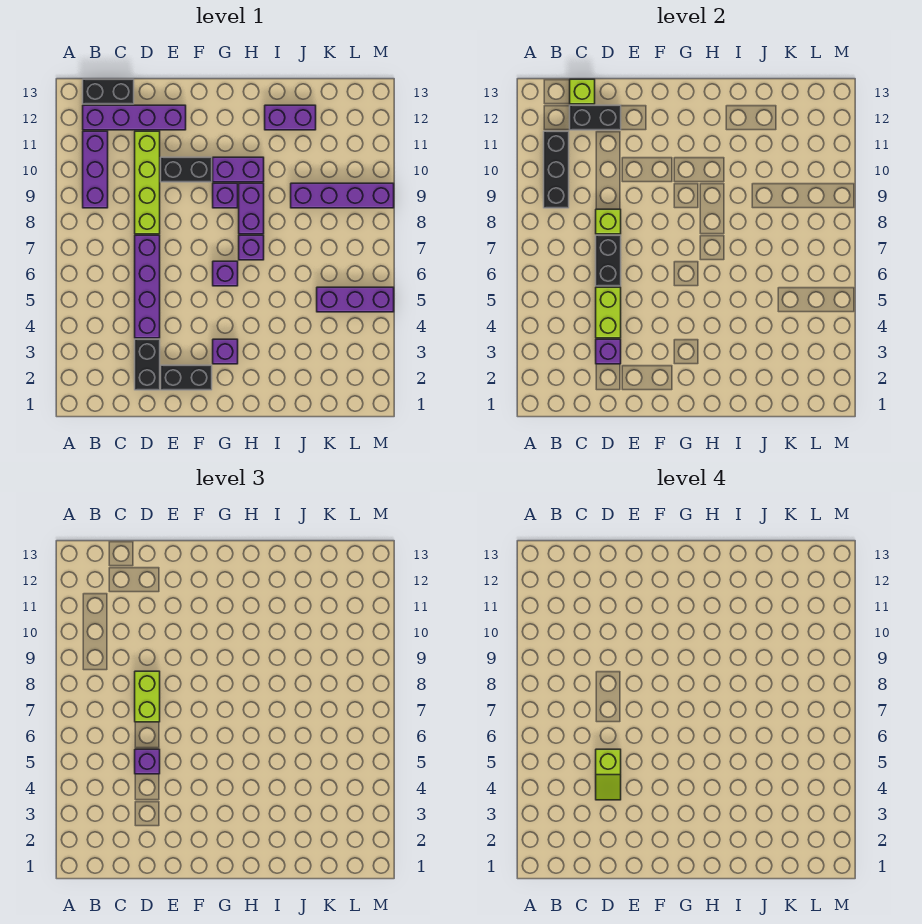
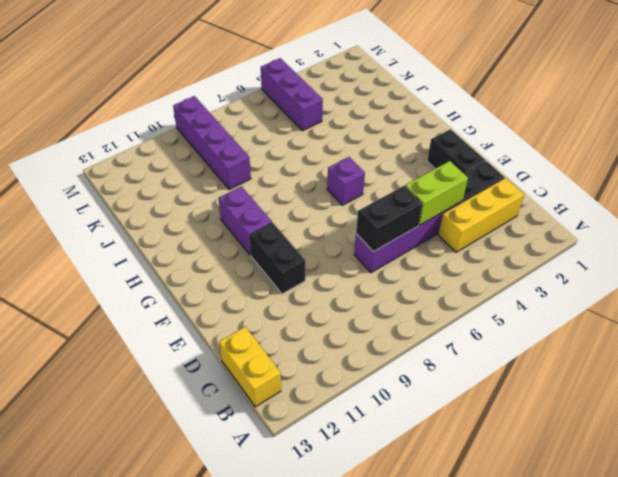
yellow brick B13:C13 level 1 -> black brick B13:C13 level 1
yellow brick C2:C4 level 1 -> none
none -> purple brick B9:B11 level 1
none -> purple brick B12:E12 level 1
none -> lime brick D8:D11 level 1

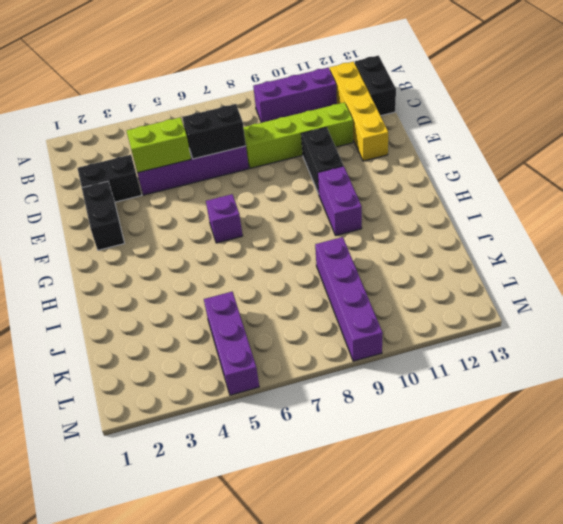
yellow brick B12:E12 level 1 -> purple brick B12:E12 level 1
none -> purple brick G3 level 1
none -> purple brick G9 level 1
none -> purple brick H7 level 1

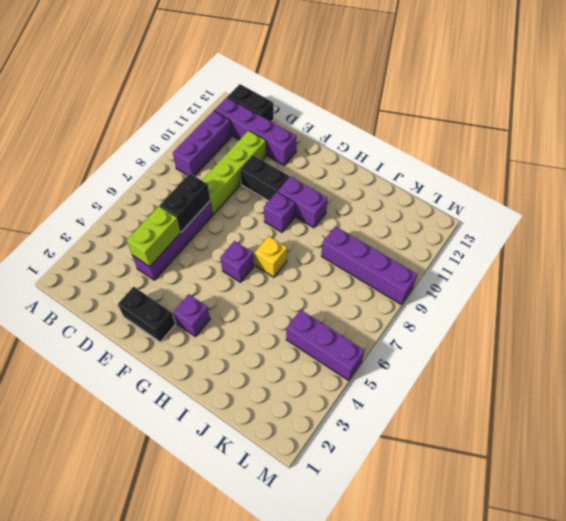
yellow brick H7 level 1 -> purple brick H7 level 1
none -> black brick D2:D3 level 1
none -> purple brick H8:H9 level 1
none -> purple brick I12:J12 level 1

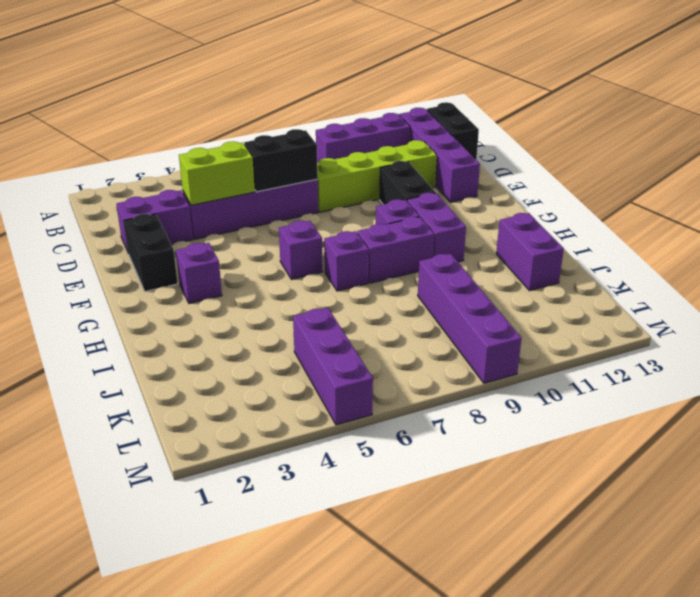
purple brick D2:D3 level 1 -> black brick D2:D3 level 1
none -> black brick B9:B11 level 2
none -> black brick C12:D12 level 2
none -> lime brick C13 level 2

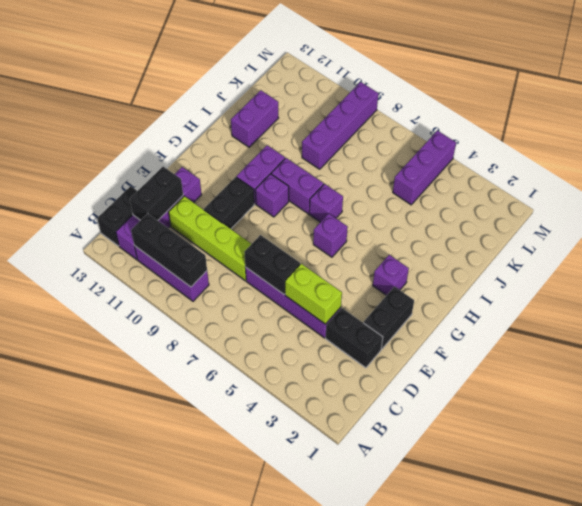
none -> lime brick C13 level 2
none -> purple brick D3 level 2
none -> lime brick D8 level 2

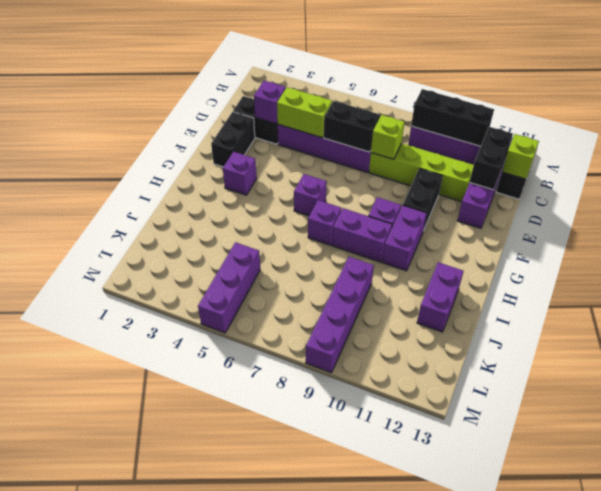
none -> purple brick D5 level 3
none -> lime brick D7:D8 level 3
none -> lime slope D4:D5 level 4 top 5

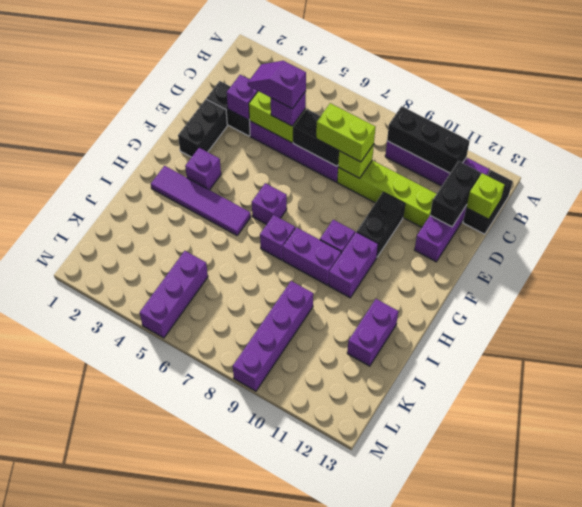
purple slope D4:D5 level 4 top 5 -> lime slope D4:D5 level 4 top 5
purple tile H2:H5 level 1 -> none

